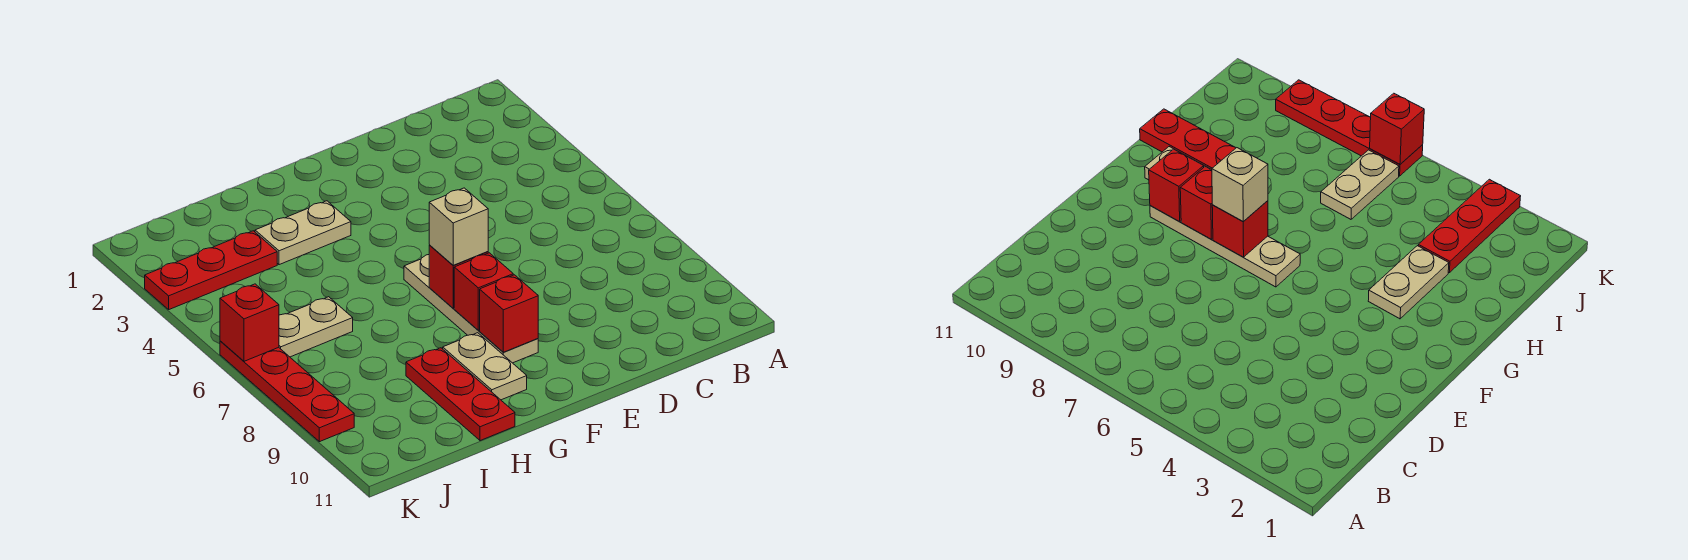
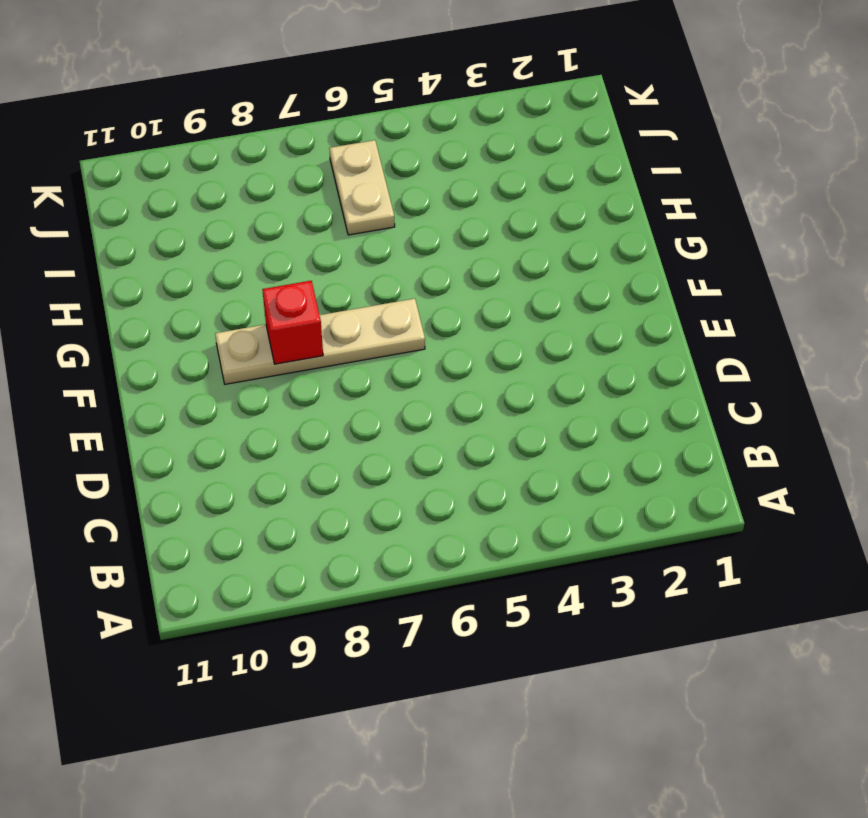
none -> tan plate G3:H3 level 1
none -> tan plate G9:G10 level 1
none -> red plate H9:H11 level 1

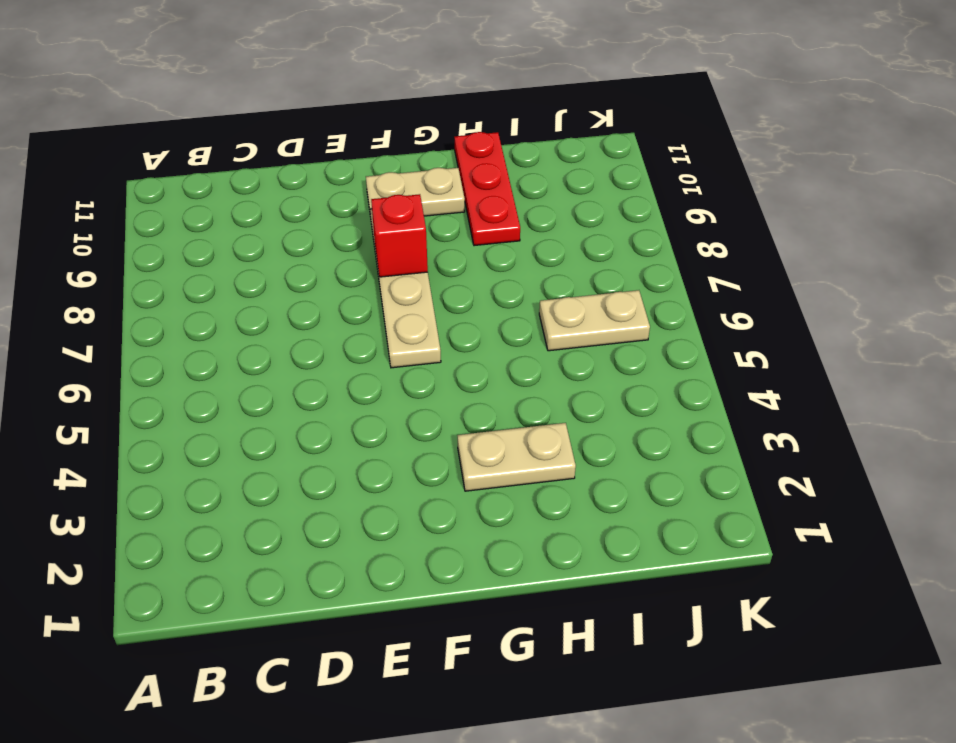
tan plate F10:G10 level 1 -> tan plate G9:G10 level 1
none -> red plate I3:K3 level 1
none -> red plate K6:K9 level 1
none -> red brick F7 level 2

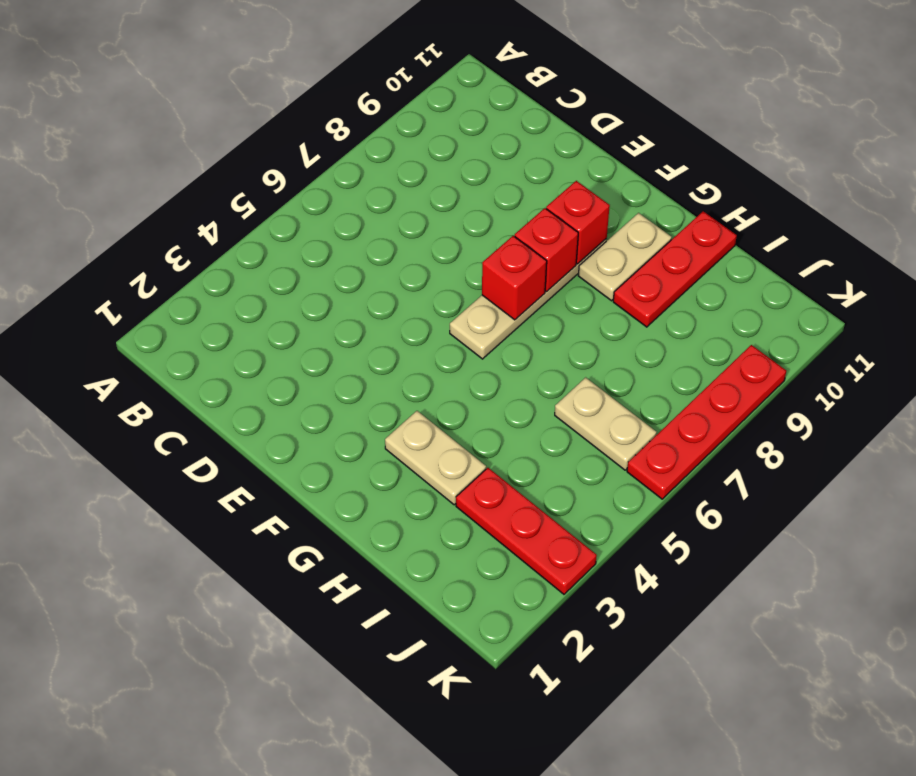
none -> red brick K6 level 2
none -> tan brick F7 level 3

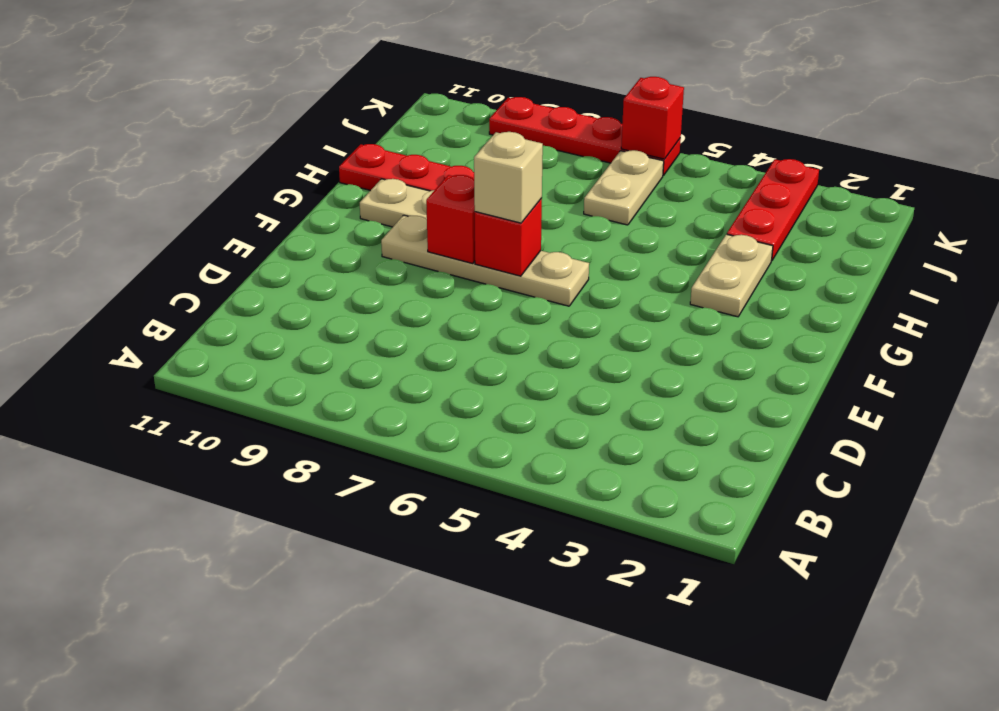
none -> red brick F9 level 2

